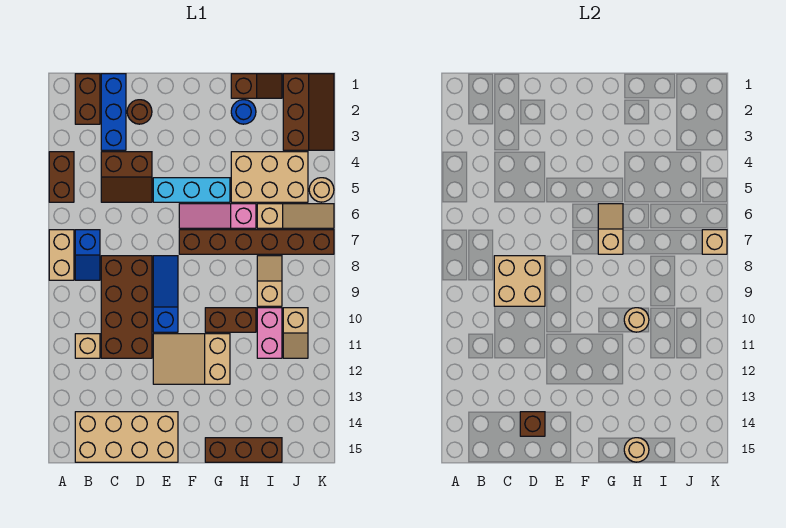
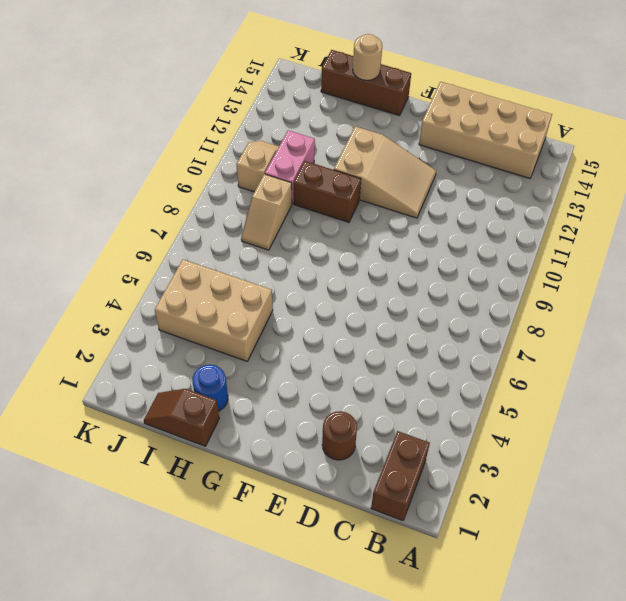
none -> brown brick A4:A5 level 1
none -> tan brick A7:A8 level 1
none -> blue slope B7:B8 level 1 top 7
none -> tan brick B11 level 1

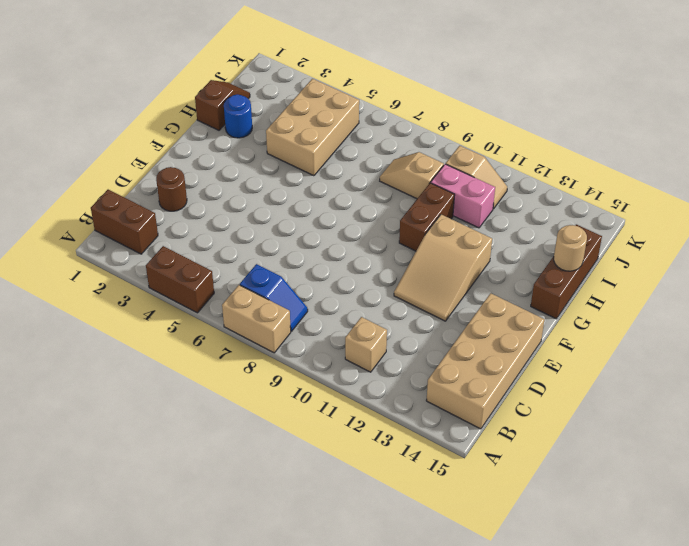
none -> blue brick C1:C3 level 1
none -> brown slope C4:D5 level 1 top 4
none -> brown brick C8:D11 level 1
none -> cyan brick E5:G5 level 1

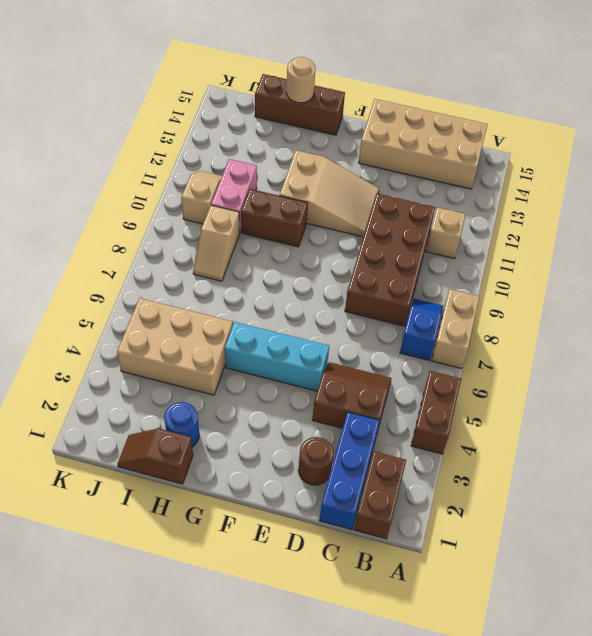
none -> blue slope E8:E10 level 1 top 10
none -> pink slope F6:H6 level 1 top H
none -> brown brick F7:K7 level 1
none -> tan slope I6:K6 level 1 top I

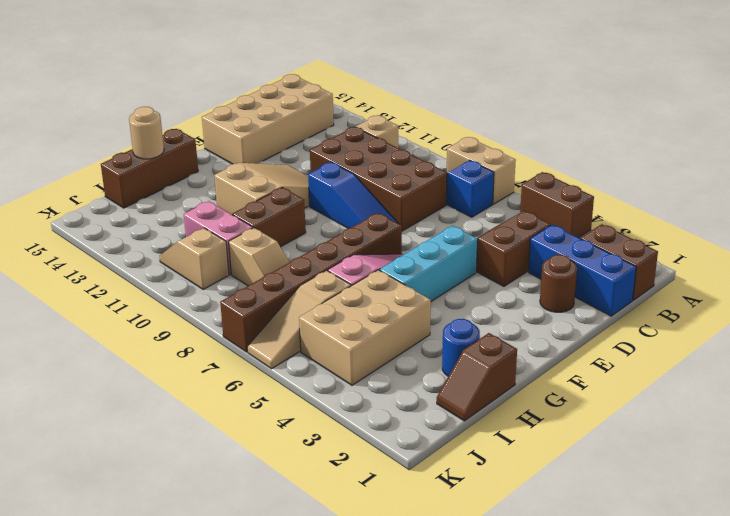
none -> brown slope J1:K3 level 1 top J
none -> tan round brick K5 level 1
none -> tan brick C8:D9 level 2
none -> brown brick D14 level 2

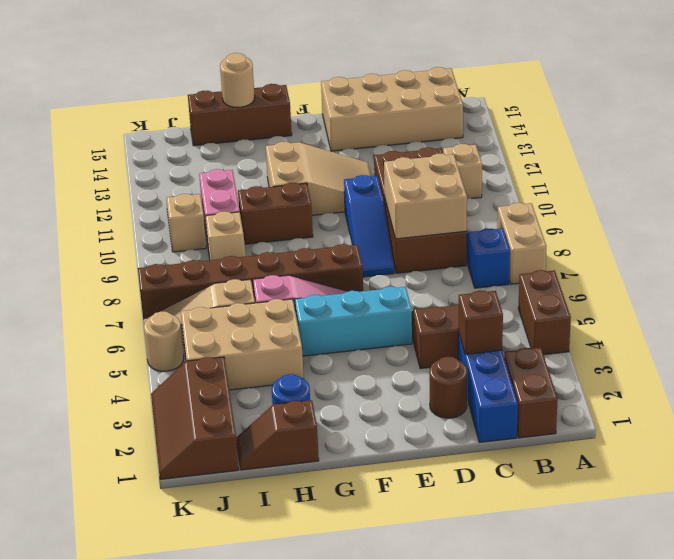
brown brick C3 level 2 -> brown brick D14 level 2
none -> tan slope G6:G7 level 2 top 7
none -> tan round brick H10 level 2
none -> tan brick K7 level 2

